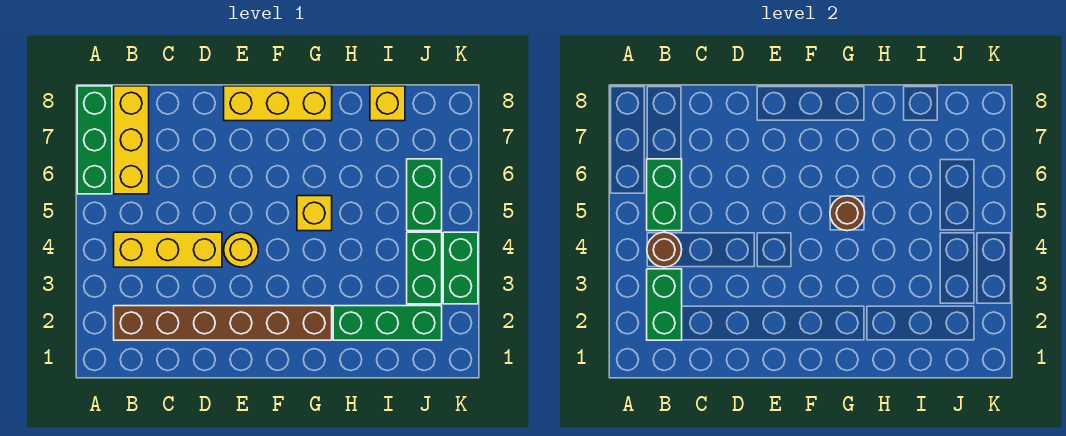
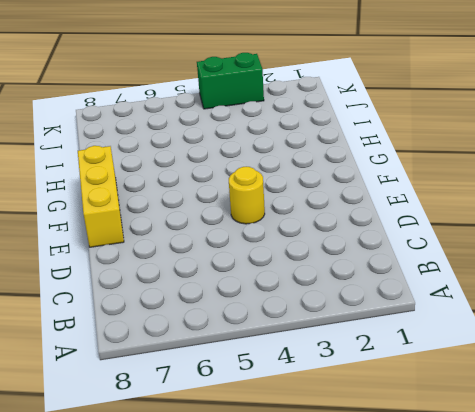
none -> green brick A6:A8 level 1
none -> brown brick B2:G2 level 1
none -> yellow brick B4:D4 level 1

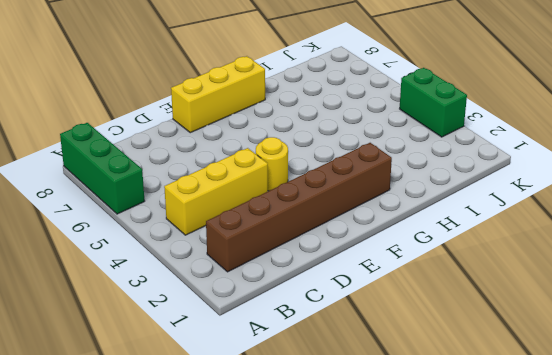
none -> yellow brick B6:B8 level 1
none -> yellow brick G5 level 1
none -> green brick H2:J2 level 1

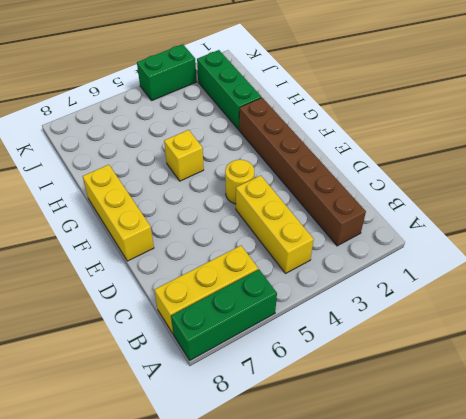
none -> yellow brick I8 level 1
none -> green brick J3:J4 level 1
none -> green brick J5:J6 level 1

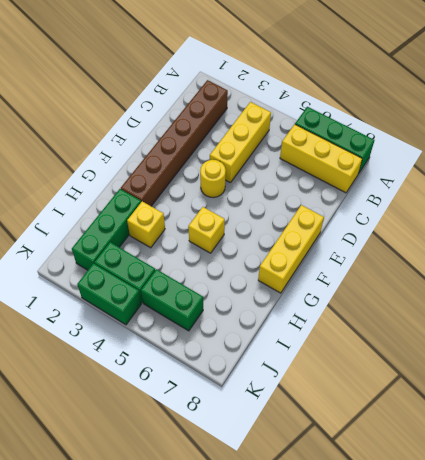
yellow brick H3 level 1 -> yellow brick I8 level 1
none -> green brick B2:B3 level 2
none -> brown round brick B4 level 2
none -> green brick B5:B6 level 2

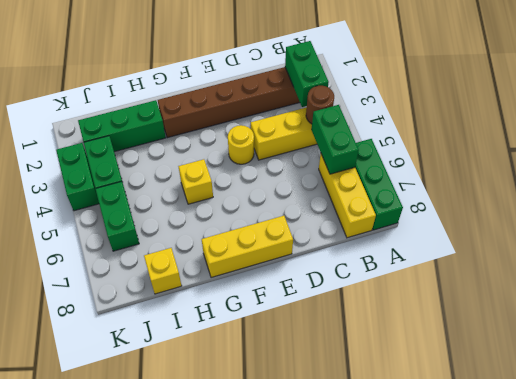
none -> brown round brick G5 level 2

